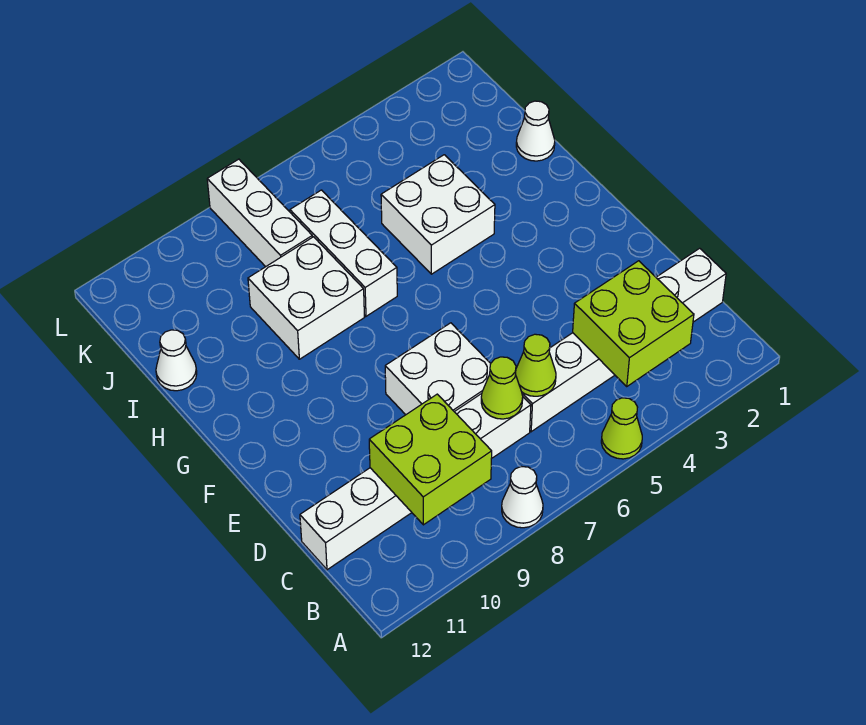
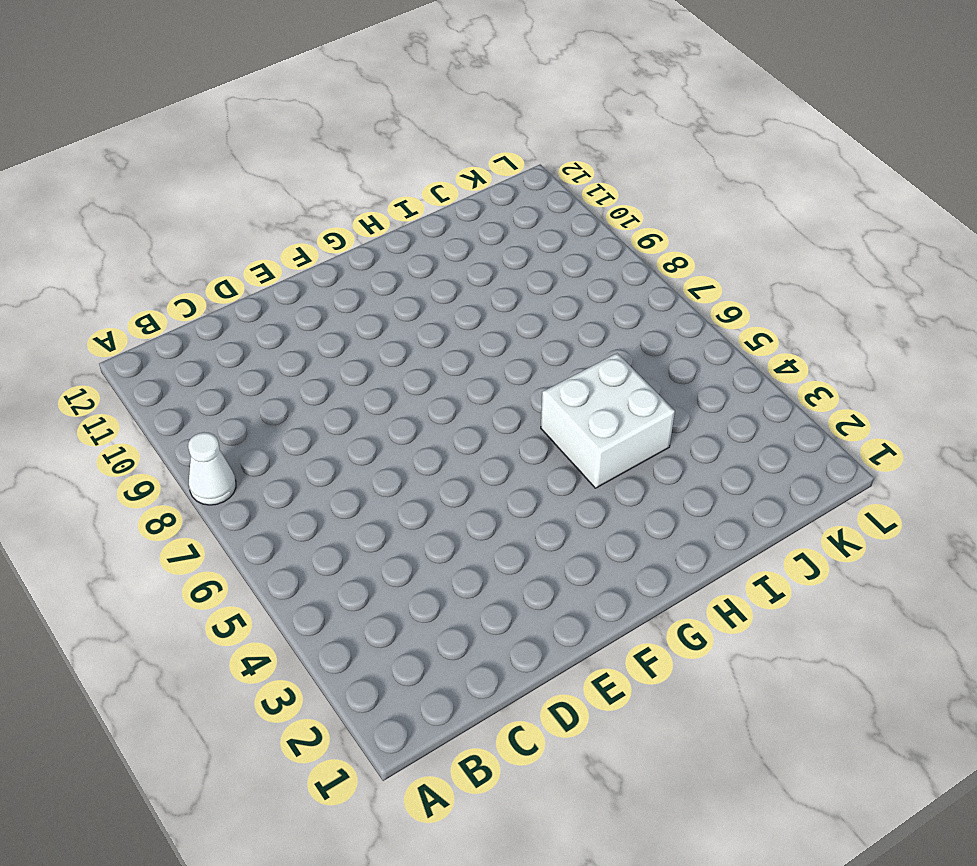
none -> lime cone A5 level 1
none -> white brick C1:C6 level 1
none -> white brick C7:C12 level 1

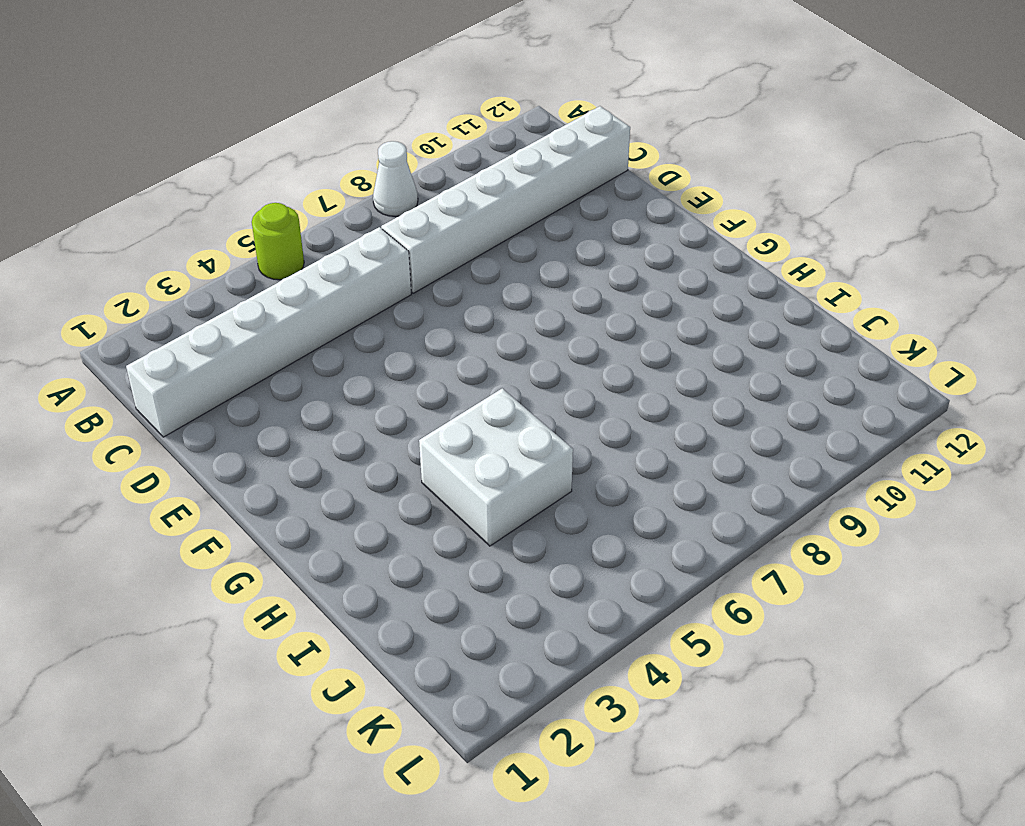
lime round brick A5 level 1 -> lime cone A5 level 1
none -> white brick D7:E8 level 1
none -> white brick H7:J7 level 1
none -> white brick H8:I9 level 1

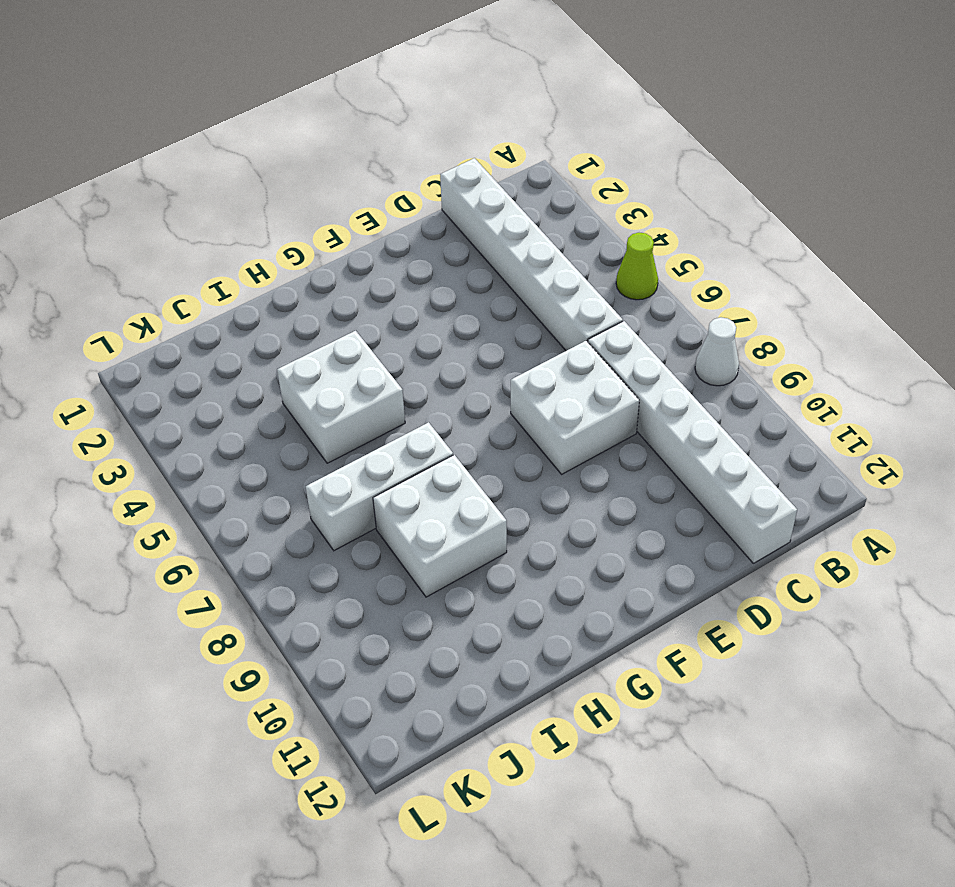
none -> white cone I1 level 1
none -> white cone I12 level 1
none -> white brick J8:L8 level 1

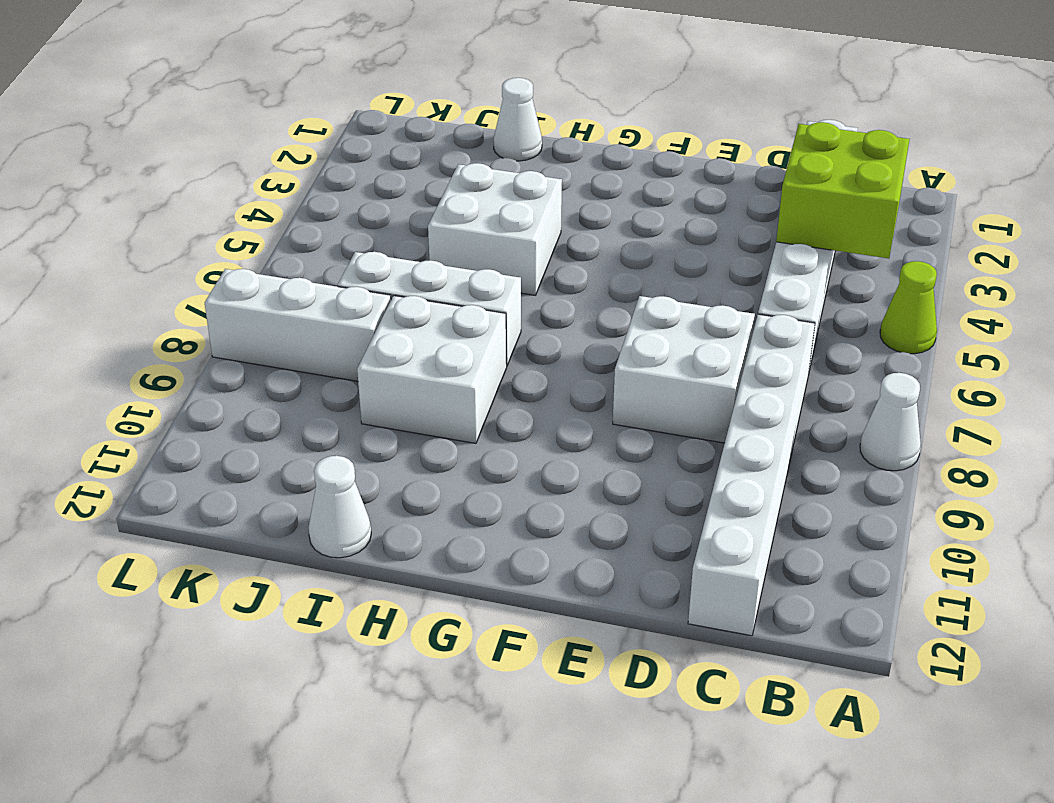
none -> lime brick B9:C10 level 2
none -> lime cone C6 level 2
none -> lime cone C7 level 2

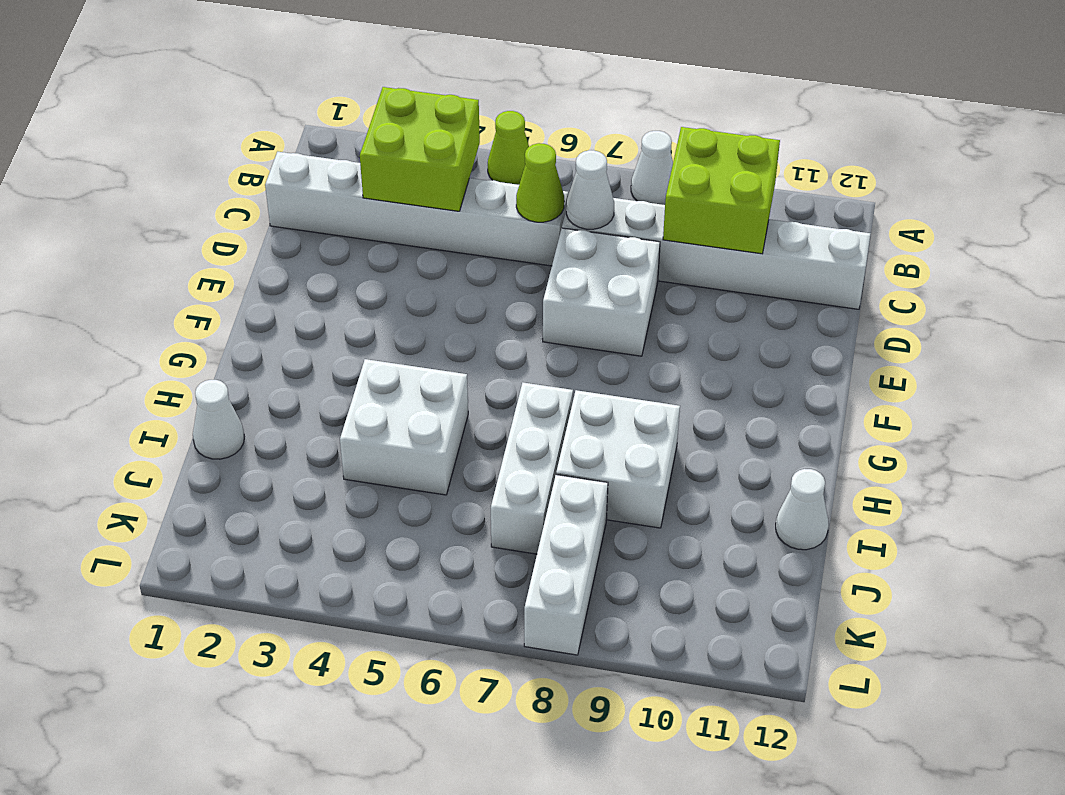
white cone C7 level 2 -> lime cone C7 level 2

